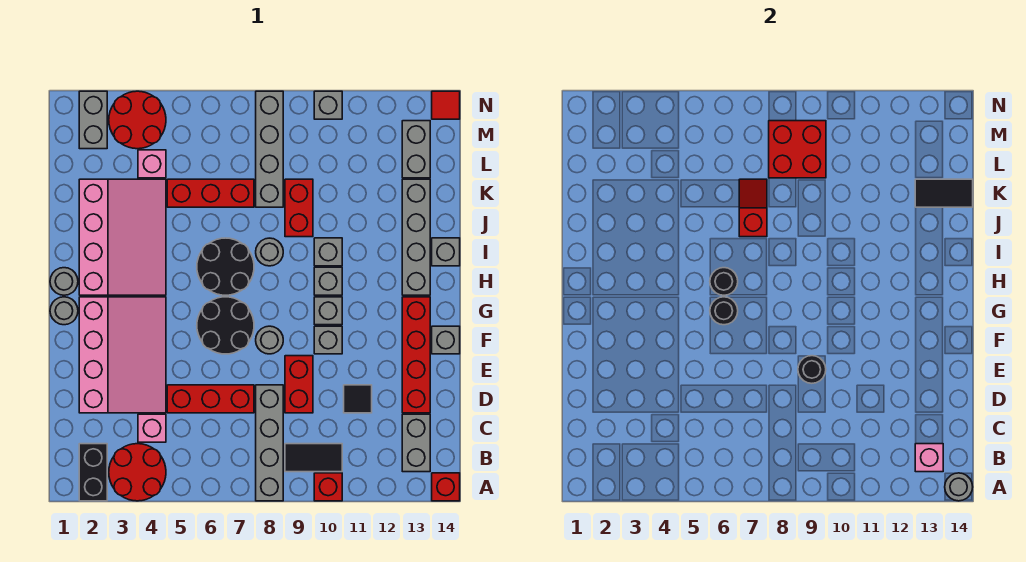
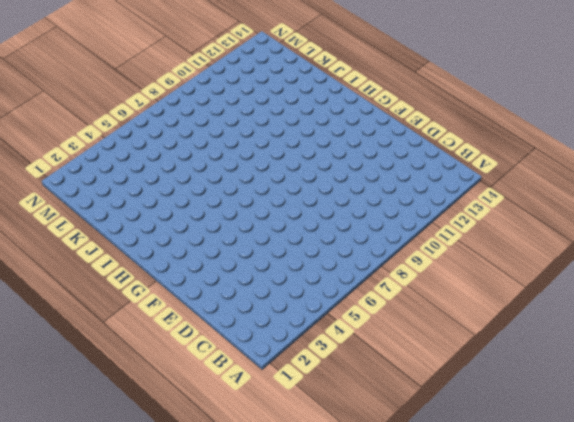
none -> black brick A2:B2 level 1
none -> red round brick A3:B4 level 1
none -> grey brick A8:D8 level 1
none -> red brick A10 level 1

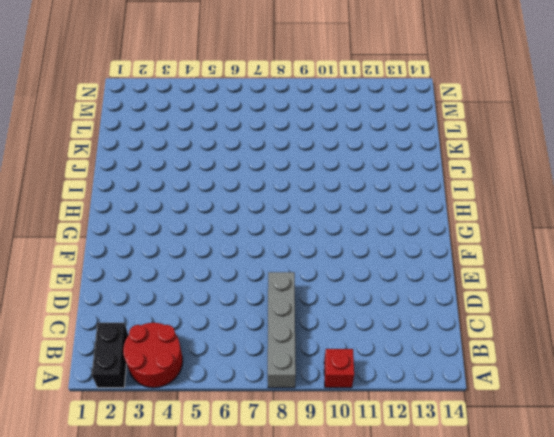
none -> red brick A14 level 1
none -> black tile B9:B10 level 1
none -> grey brick B13:C13 level 1
none -> pink brick C4 level 1

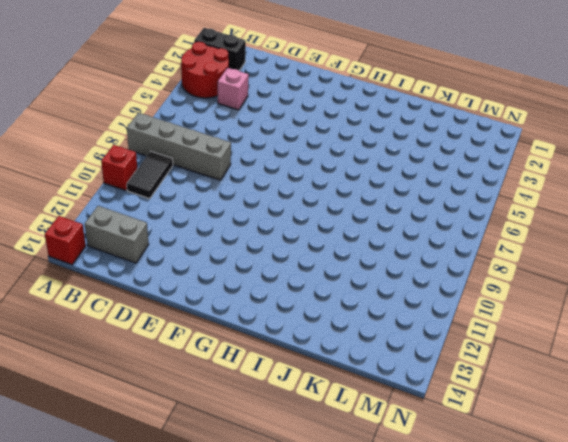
none -> pink slope D2:G4 level 1 top 2
none -> red brick D5:D7 level 1
none -> red brick D9:E9 level 1
none -> black tile D11 level 1

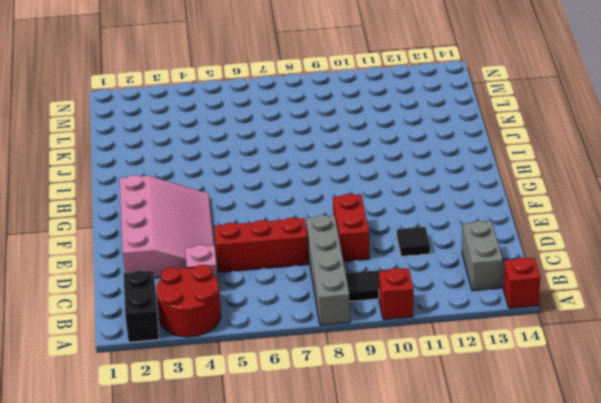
none -> red brick D13:G13 level 1
none -> black round brick F6:G7 level 1
none -> grey round brick F8 level 1
none -> grey brick F10 level 1

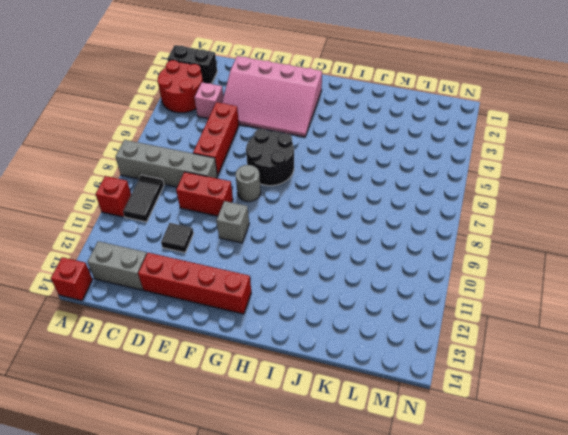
none -> grey brick F14 level 1
none -> grey round brick G1 level 1
none -> grey brick G10 level 1
none -> grey round brick H1 level 1

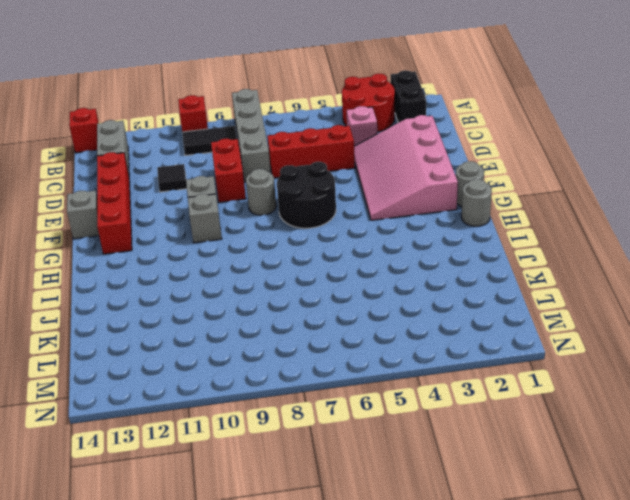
none -> pink slope H2:K4 level 1 top 2
none -> black round brick H6:I7 level 1
none -> grey brick H10 level 1
none -> grey brick H13:K13 level 1

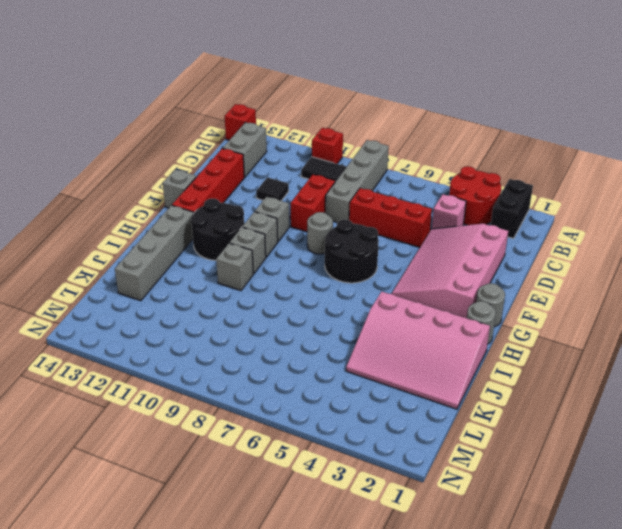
black round brick G11:H12 level 1 -> black round brick H6:I7 level 1
pink slope I1:K4 level 1 top I -> pink slope H2:K4 level 1 top 2
none -> grey round brick I8 level 1
none -> grey brick I14 level 1
none -> red brick J9:K9 level 1
none -> red brick K5:K7 level 1

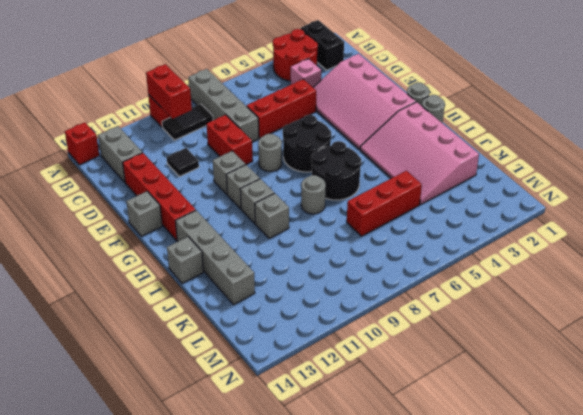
red brick A10:B10 level 2 -> red brick J9:K9 level 1
none -> grey brick K8:N8 level 1
none -> pink brick L4 level 1
none -> grey brick L13:M13 level 1
none -> grey brick M2:N2 level 1

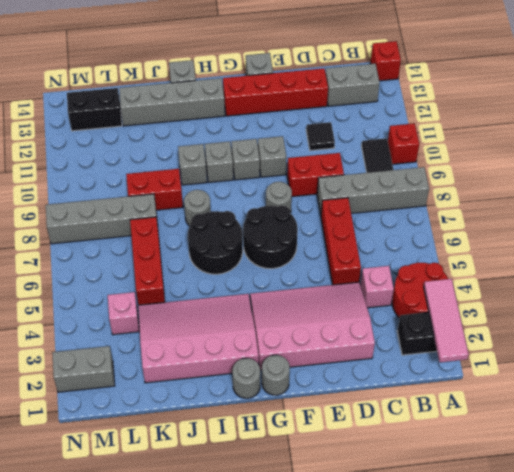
pink tile A1:A3 level 2 -> none
black brick L13:M13 level 1 -> grey brick L13:M13 level 1
none -> red round brick M3:N4 level 1
none -> grey brick N10 level 1
none -> red tile N14 level 1
none -> grey round brick A14 level 2

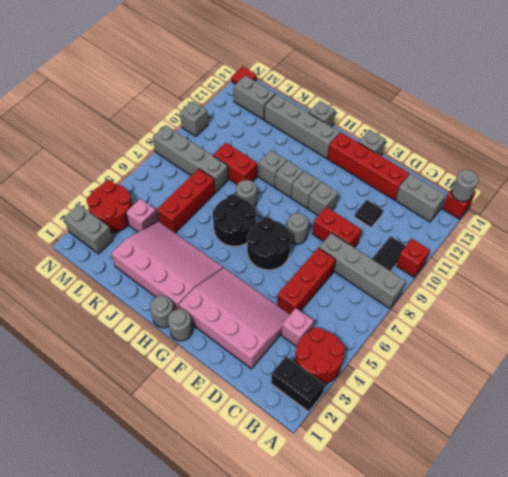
none -> pink brick B13 level 2
none -> black round brick E9 level 2
none -> black round brick G6 level 2
none -> black round brick H6 level 2

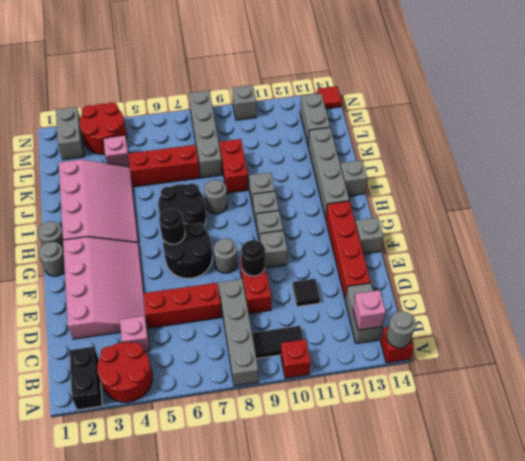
none -> black round brick H6 level 2
none -> red slope J7:K7 level 2 top J
none -> black tile K13:K14 level 2
none -> red brick L8:M9 level 2

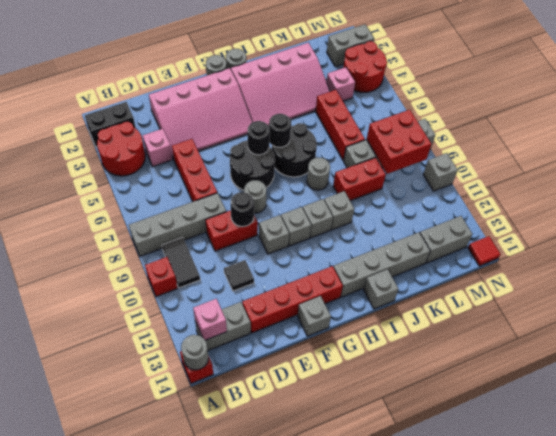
none -> red slope J7:K7 level 2 top J
none -> black tile K13:K14 level 2

